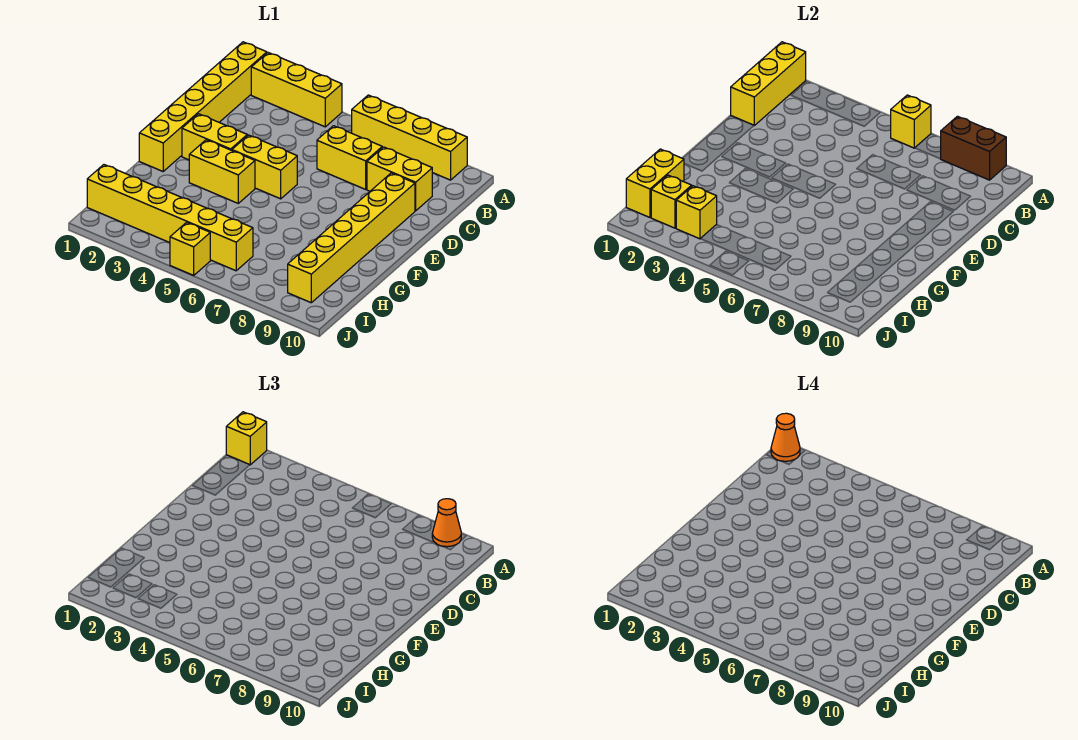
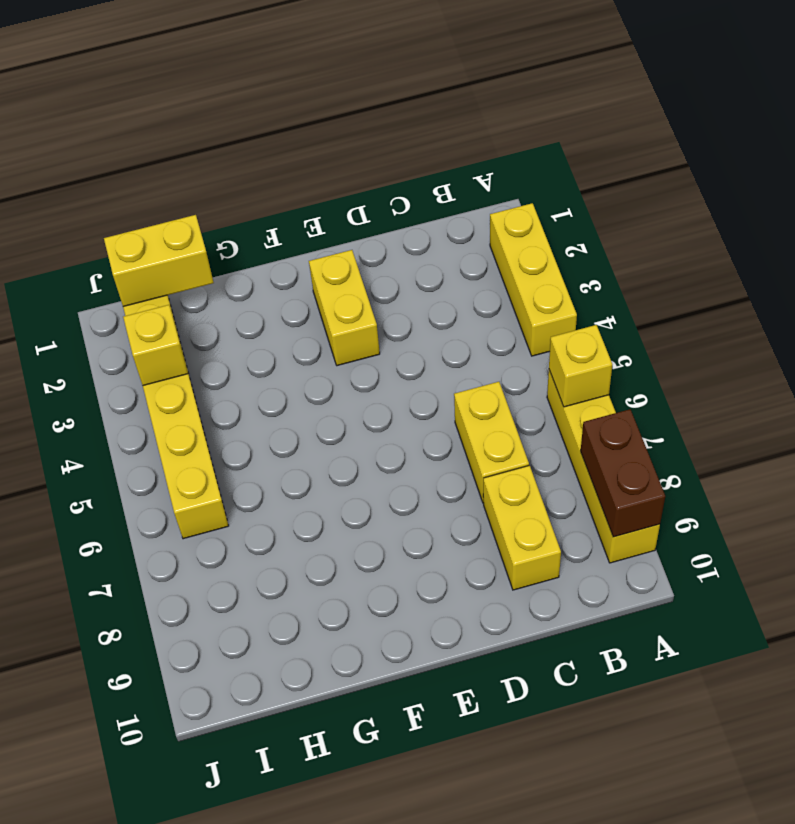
none -> yellow brick A1:F1 level 1
none -> yellow brick D9:I9 level 1
none -> yellow brick E4:E5 level 1

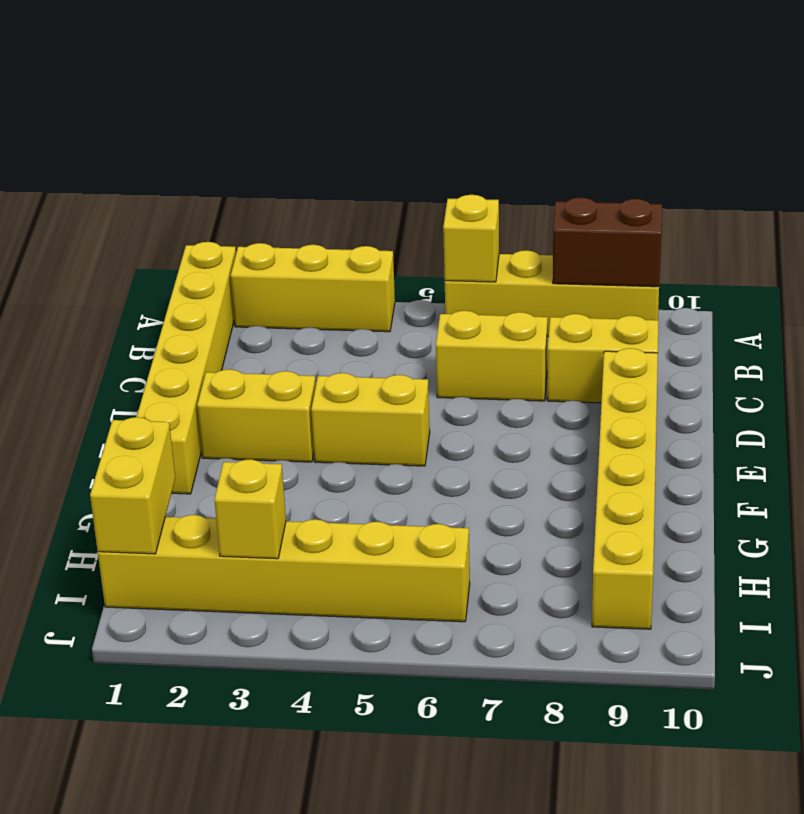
none -> yellow brick F3:F4 level 1
none -> yellow brick J5 level 1
none -> yellow brick A1:C1 level 2

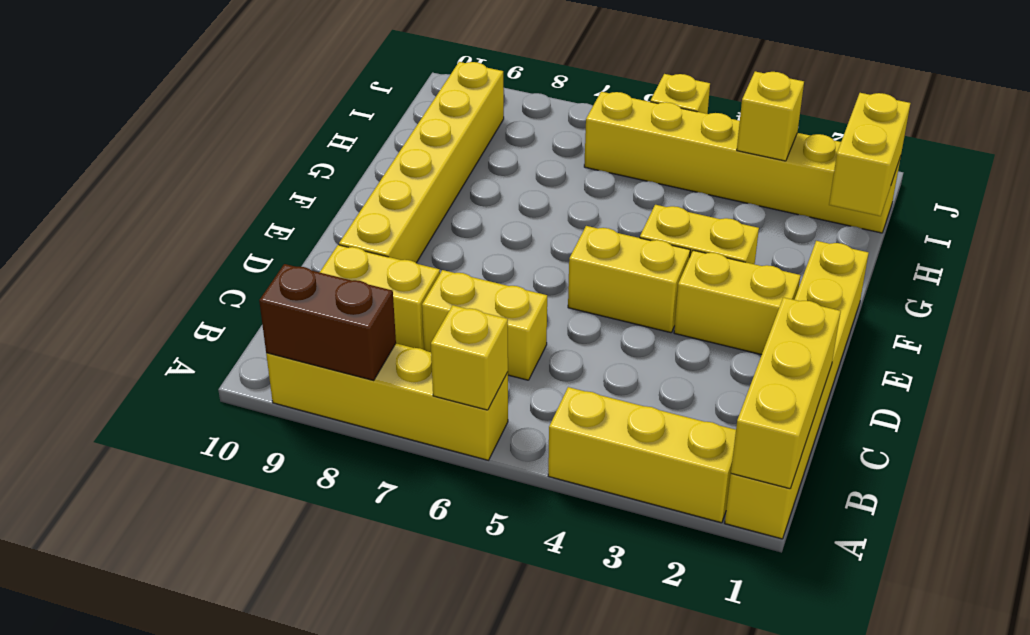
none -> yellow brick I2 level 2
none -> yellow brick A1 level 3
none -> orange cone A9 level 3

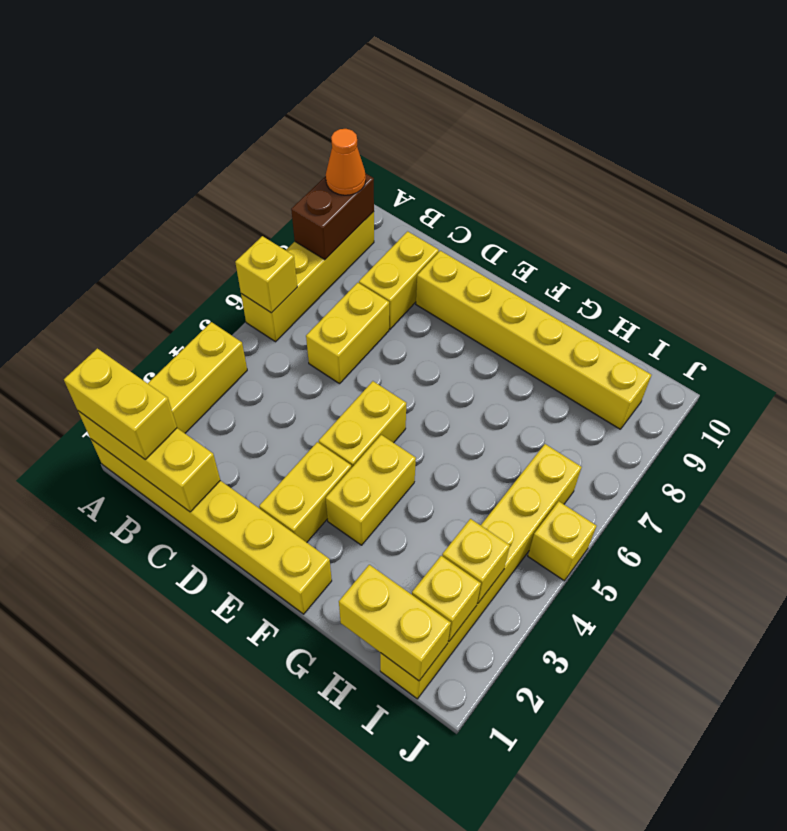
yellow brick A1:B1 level 3 -> yellow brick A1 level 3
none -> orange cone A1 level 4

